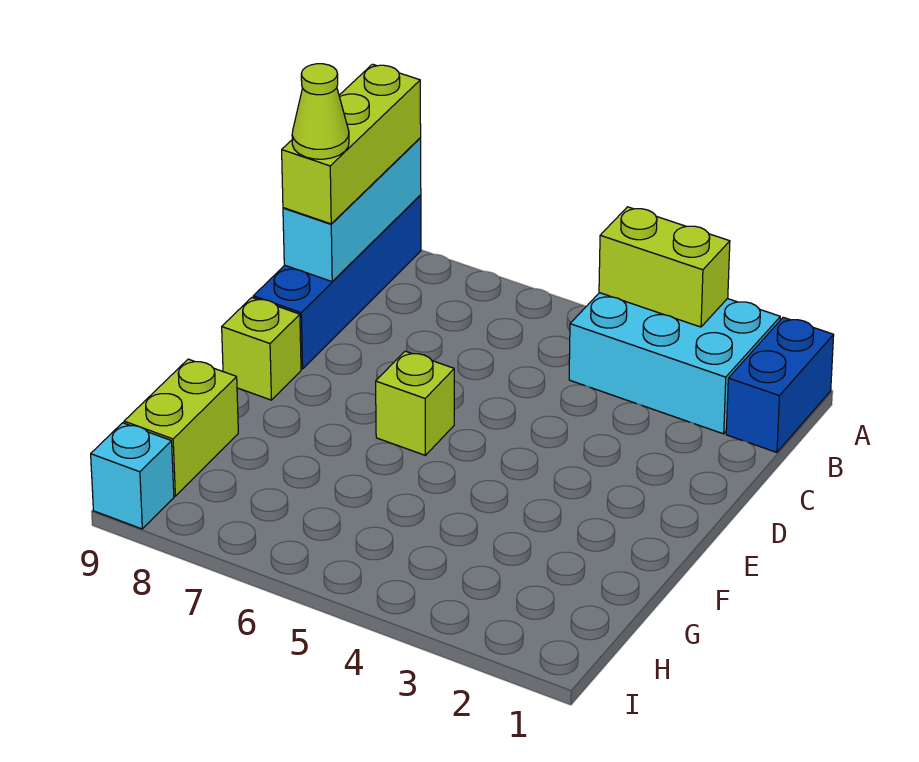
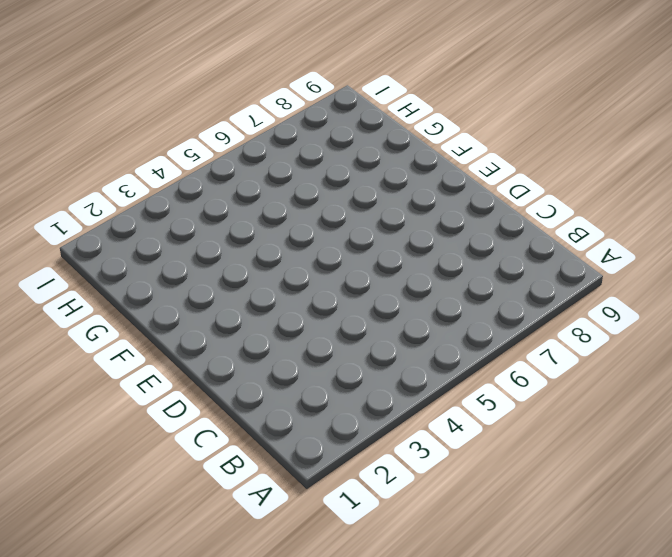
none -> blue brick A1:B1 level 1
none -> cyan brick A2:B4 level 1

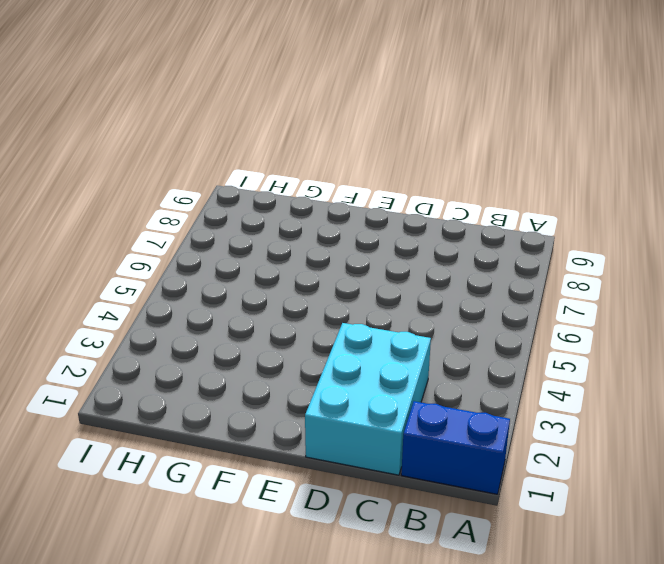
cyan brick C1:D3 level 1 -> cyan brick A2:B4 level 1
none -> blue brick A9:D9 level 1
none -> lime brick E6 level 1

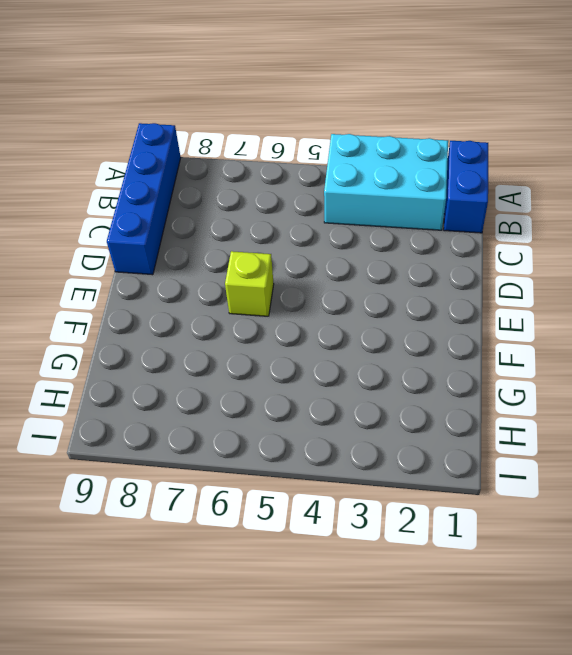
none -> lime brick E9 level 1
none -> lime brick G9:H9 level 1

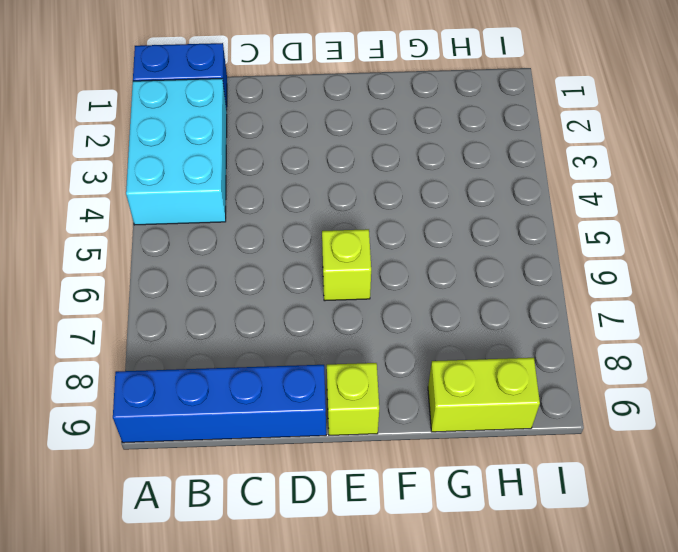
none -> cyan brick I9 level 1
none -> lime brick A3:A4 level 2

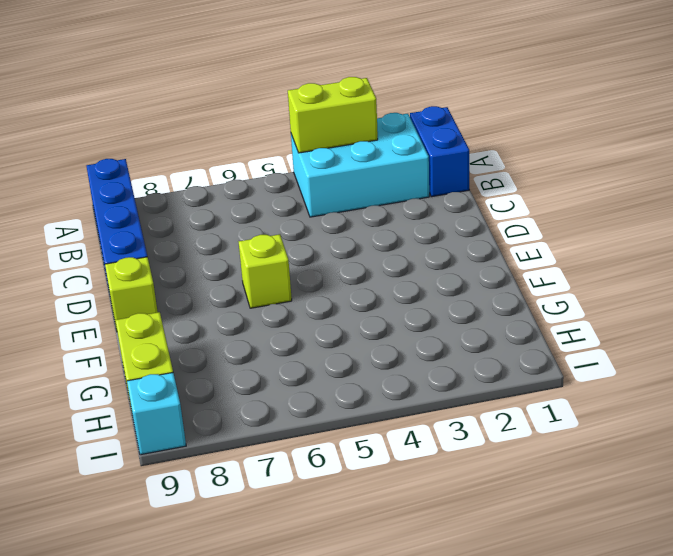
none -> cyan brick A9:C9 level 2
none -> lime brick A9:C9 level 3

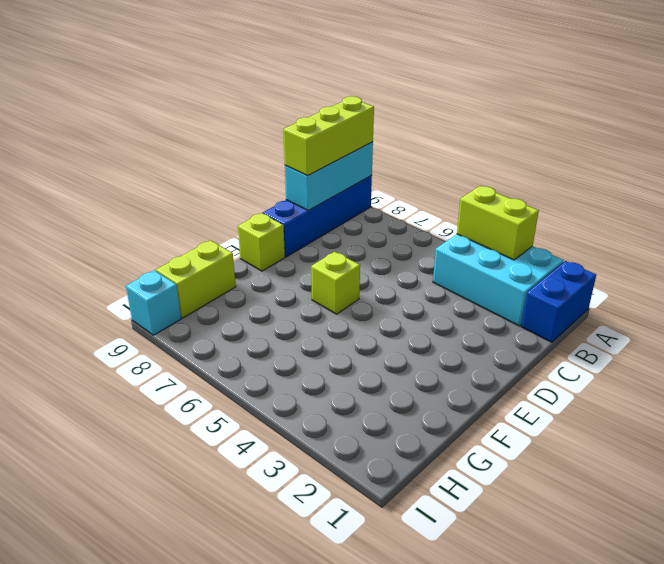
none -> lime cone C9 level 4

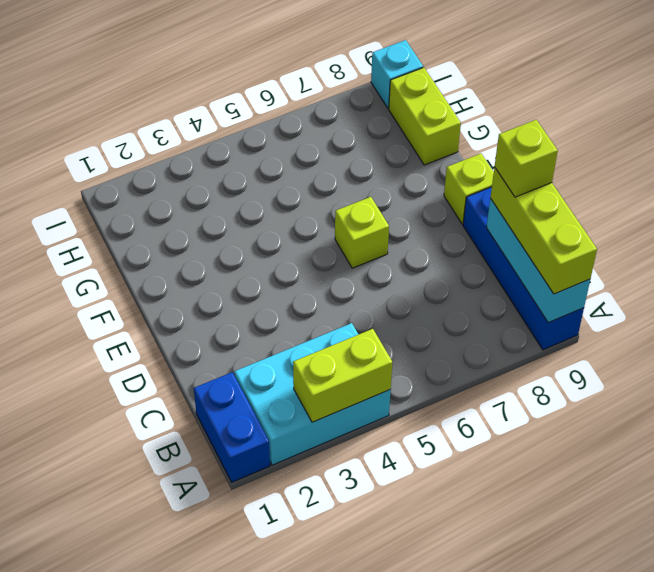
lime brick C9 level 4 -> lime cone C9 level 4

